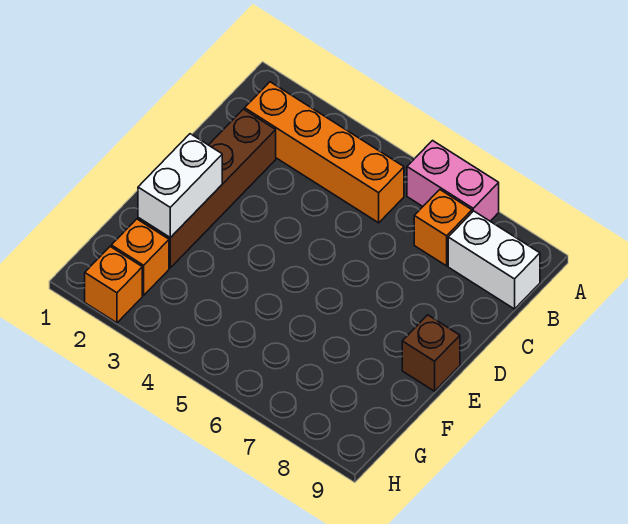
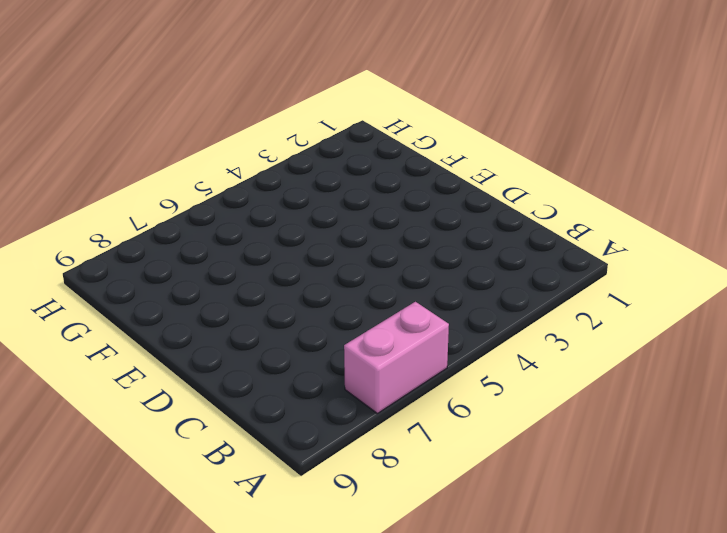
none -> orange brick B2:B5 level 1
none -> orange brick B7 level 1

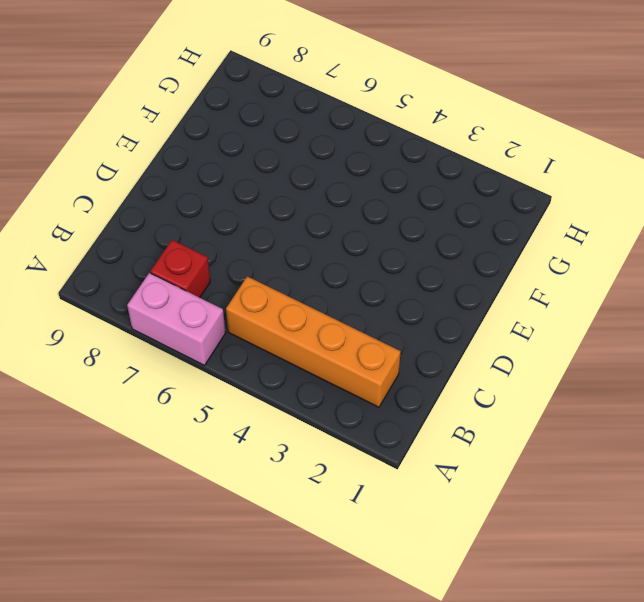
red brick B7 level 1 -> orange brick B7 level 1
none -> white brick B8:B9 level 1
none -> brown brick C2:F2 level 1

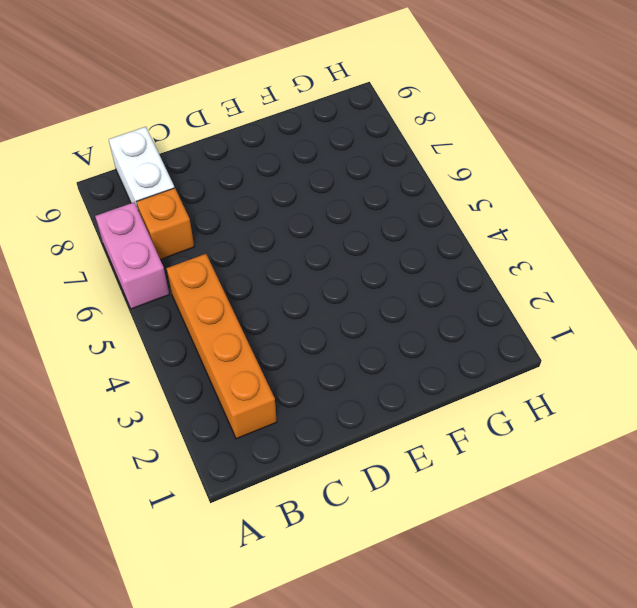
none -> brown brick C2:F2 level 1
none -> brown brick E9 level 1

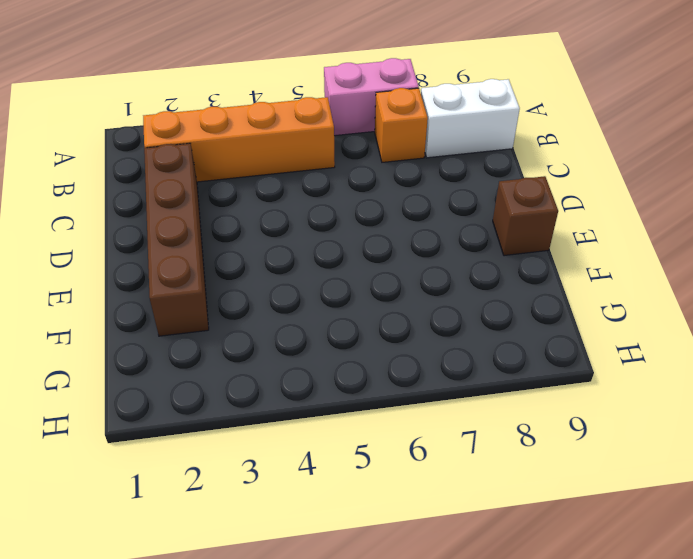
none -> orange brick G2 level 1
none -> orange brick H2 level 1

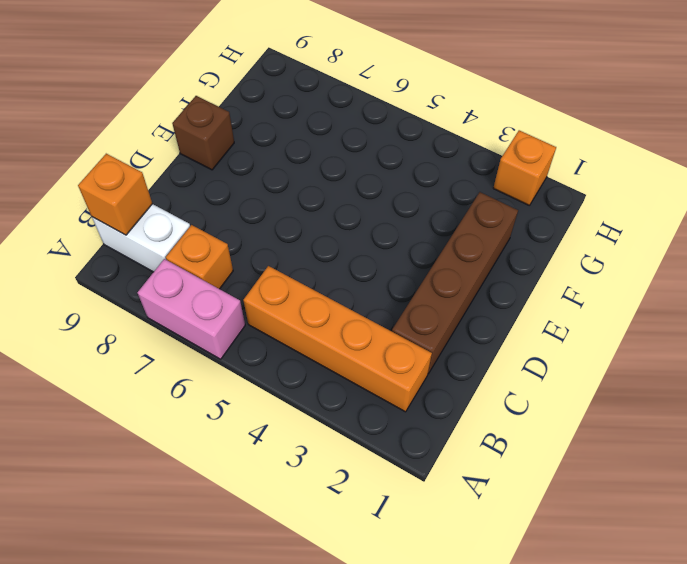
orange brick B9 level 2 -> orange brick G2 level 1
none -> white brick E2:F2 level 2

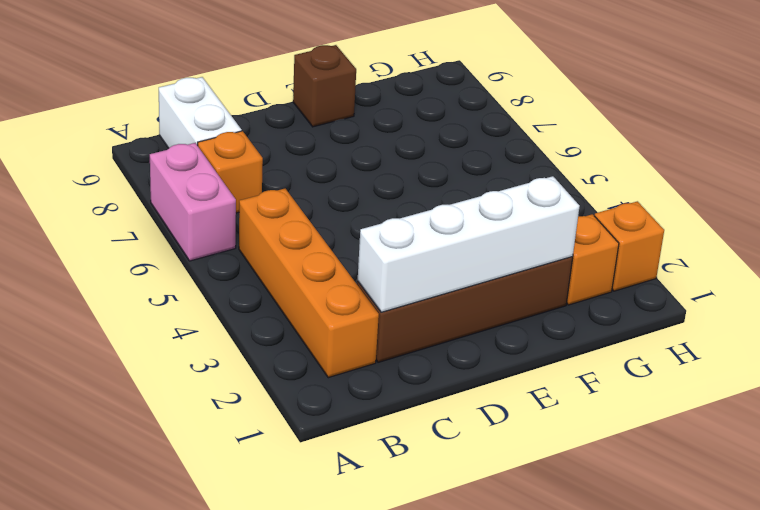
white brick C2:F2 level 2 -> white brick E2:F2 level 2

